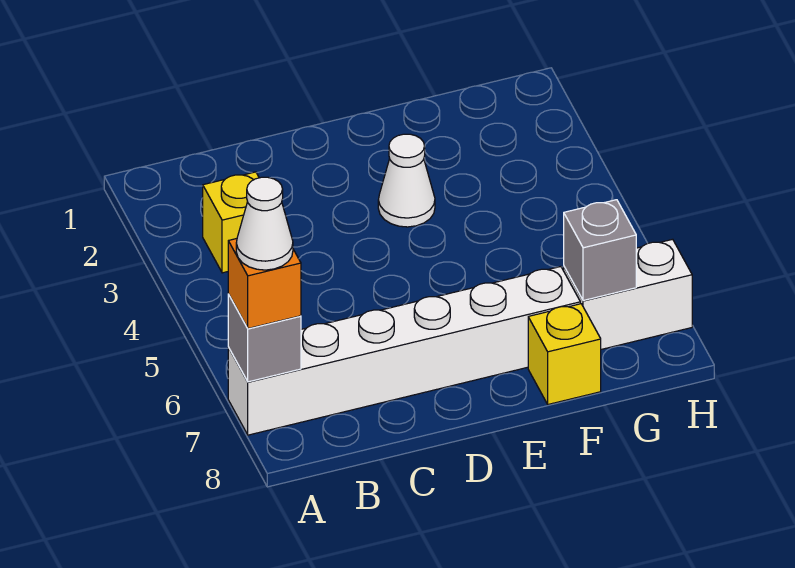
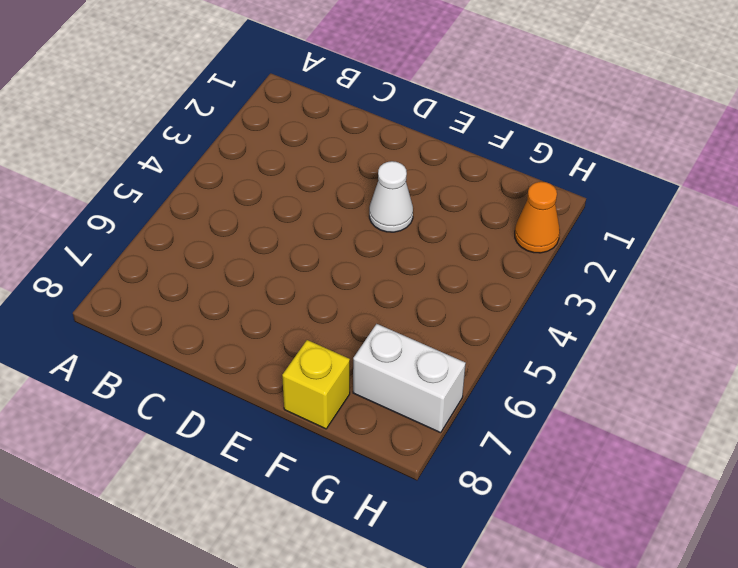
orange cone H2 level 1 -> none
none -> white brick A7:F7 level 1
none -> yellow brick B3 level 1

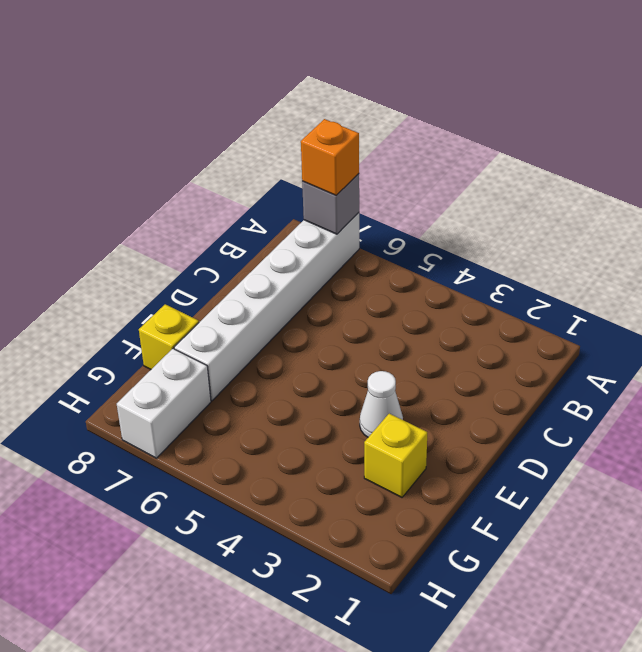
yellow brick F2 level 1 -> yellow brick B3 level 1
none -> grey brick G7 level 2
none -> white cone A7 level 4

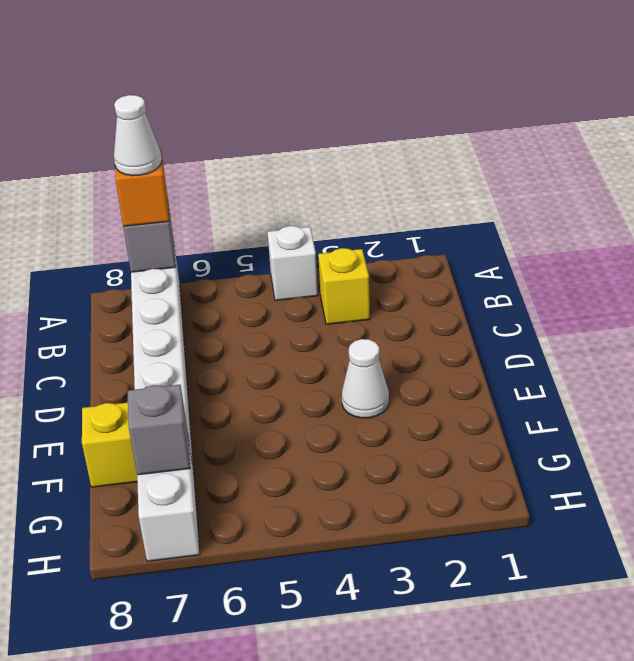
white brick A4 level 1 -> none

